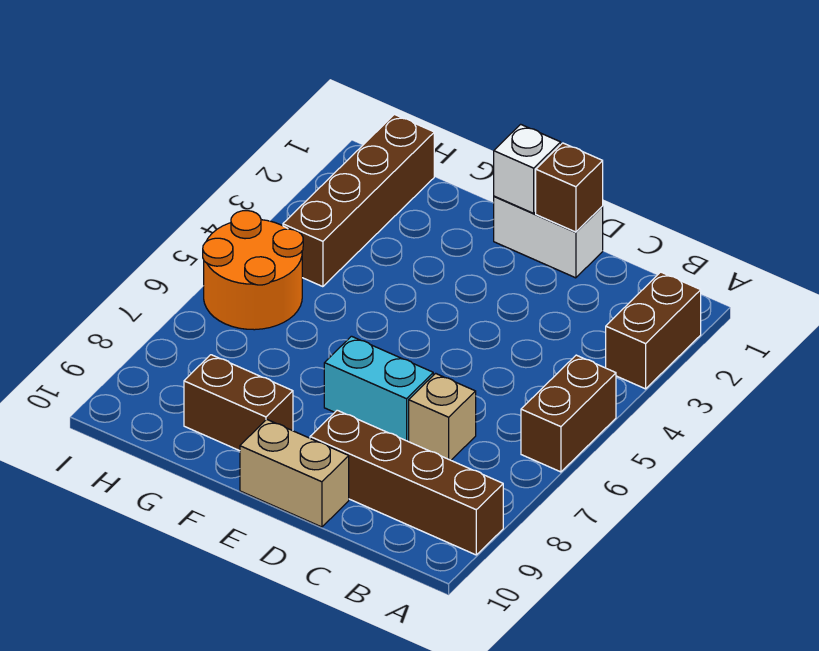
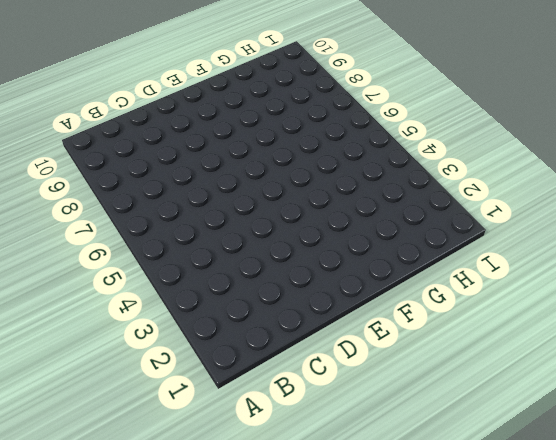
none -> brown brick A2:A3 level 1
none -> brown brick A5:A6 level 1
none -> brown brick A9:D9 level 1

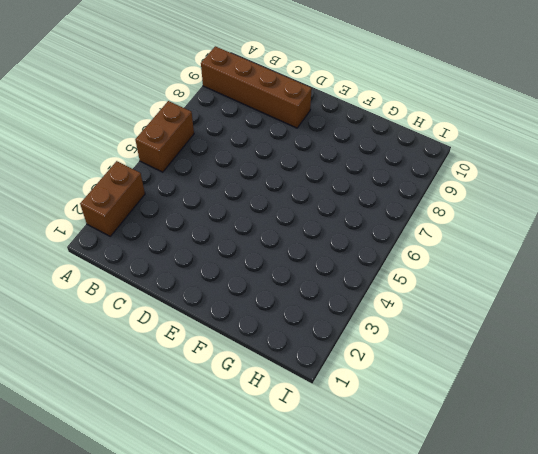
none -> tan brick C7 level 1
none -> white brick D1:E1 level 1
none -> cyan brick D7:E7 level 1

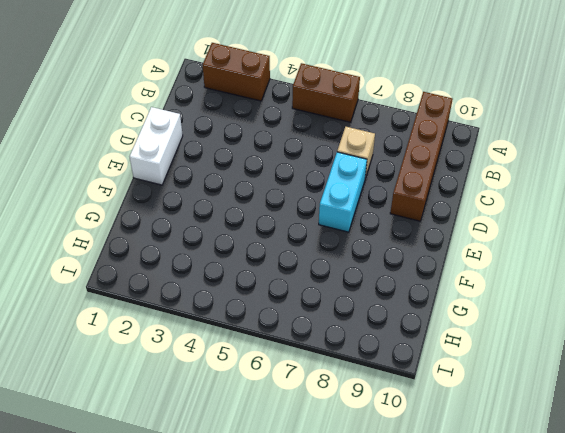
none -> tan brick D10:E10 level 1
none -> brown brick F9:G9 level 1
none -> brown brick H1:H4 level 1

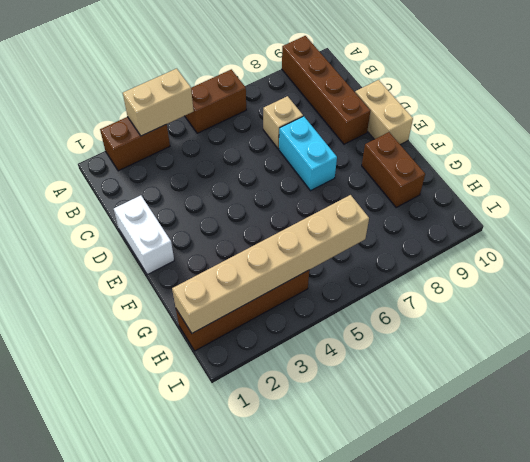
tan brick A3:A4 level 2 -> none
tan brick H1:H6 level 2 -> none
none -> orange round brick H5:I6 level 1
none -> brown brick D1 level 2
none -> white brick E1 level 2

